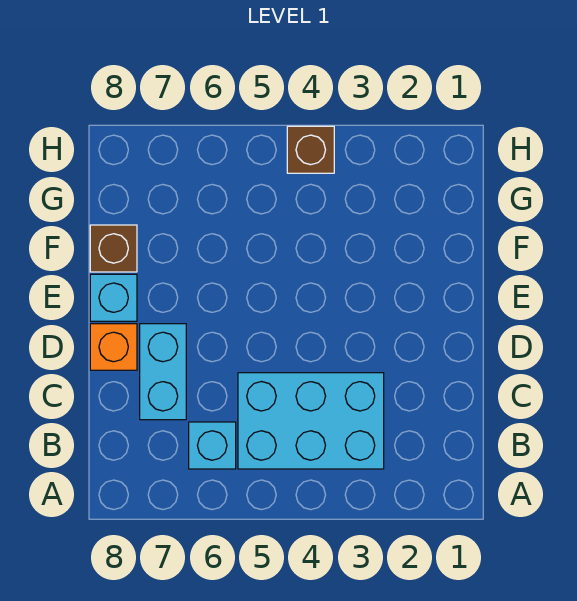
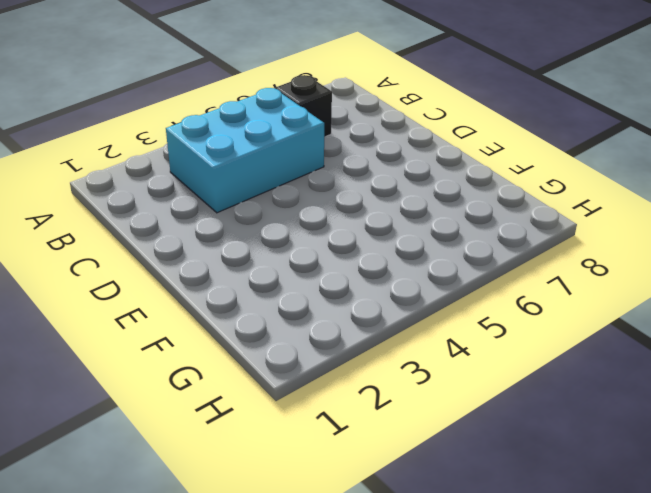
black brick B6 level 1 -> cyan brick B6 level 1
none -> cyan brick C7:D7 level 1
none -> orange brick D8 level 1

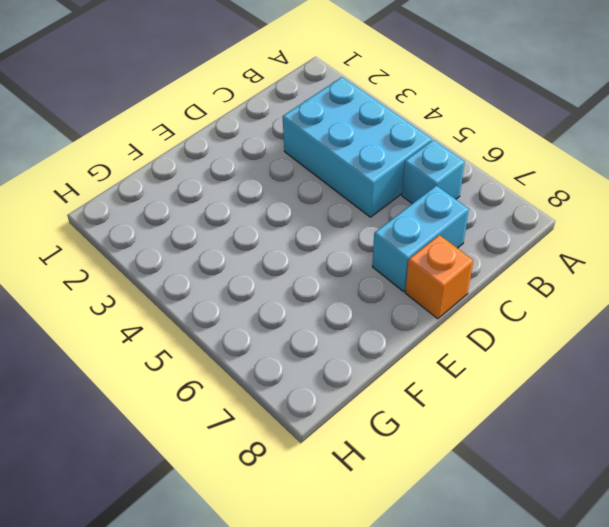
none -> cyan brick E8 level 1
none -> brown brick F8 level 1

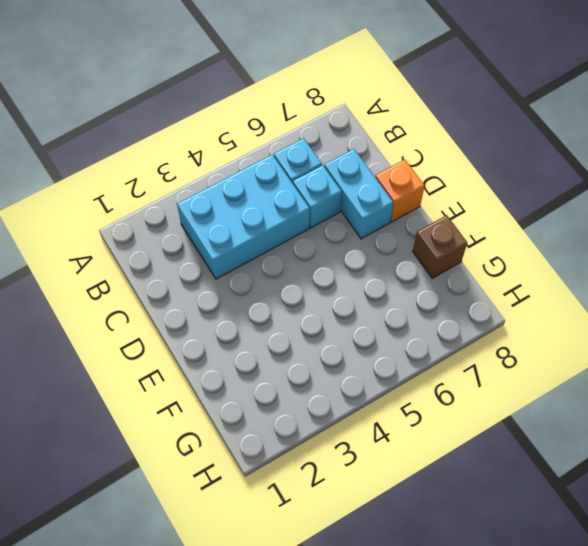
cyan brick C6 level 1 -> cyan brick E8 level 1
none -> brown brick H4 level 1

